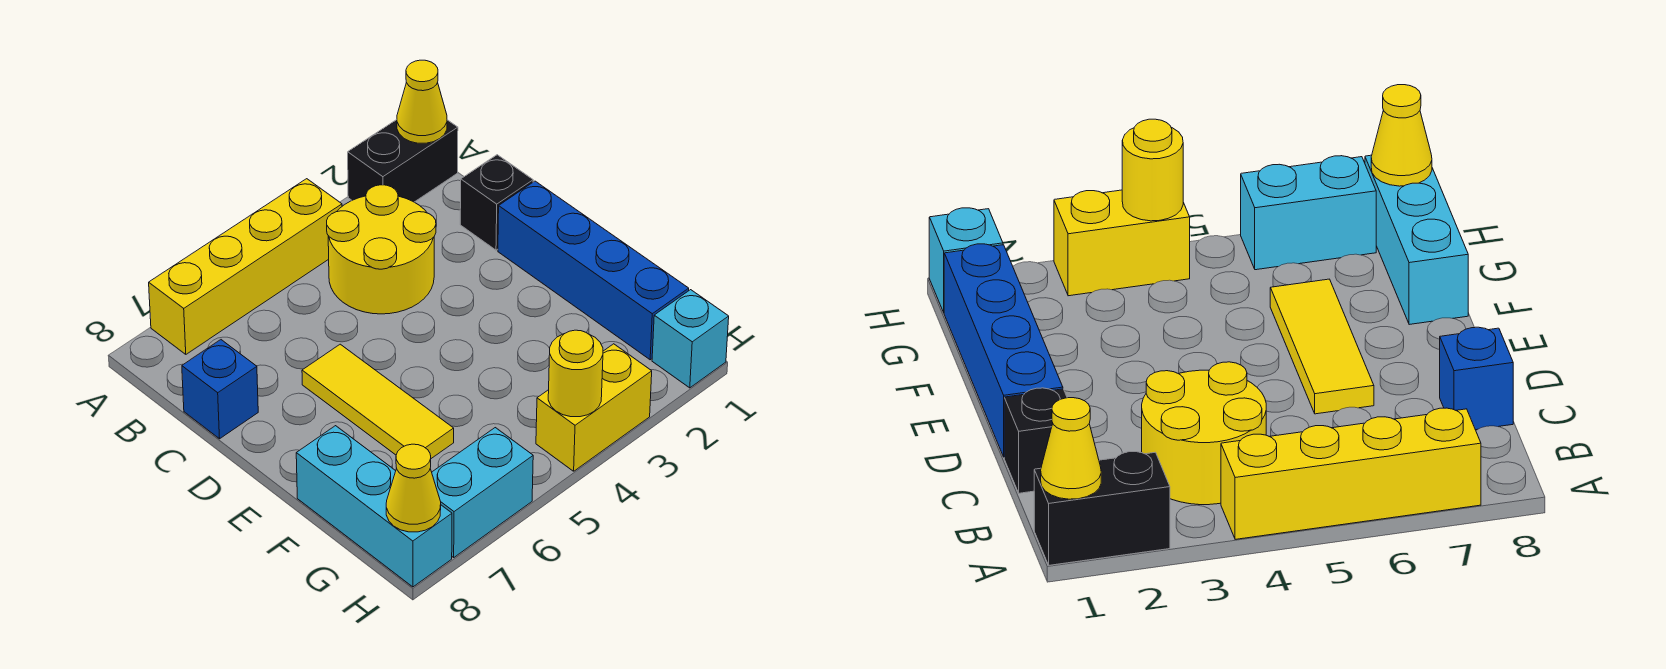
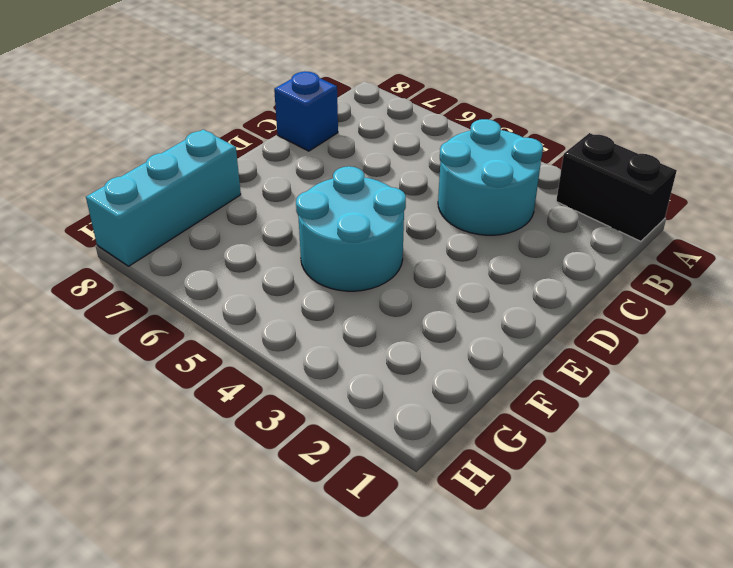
cyan round brick B3:C4 level 1 -> yellow round brick B3:C4 level 1
cyan round brick E4:F5 level 1 -> none
none -> yellow brick A4:A7 level 1
none -> black brick C1 level 1
none -> blue brick D1:G1 level 1

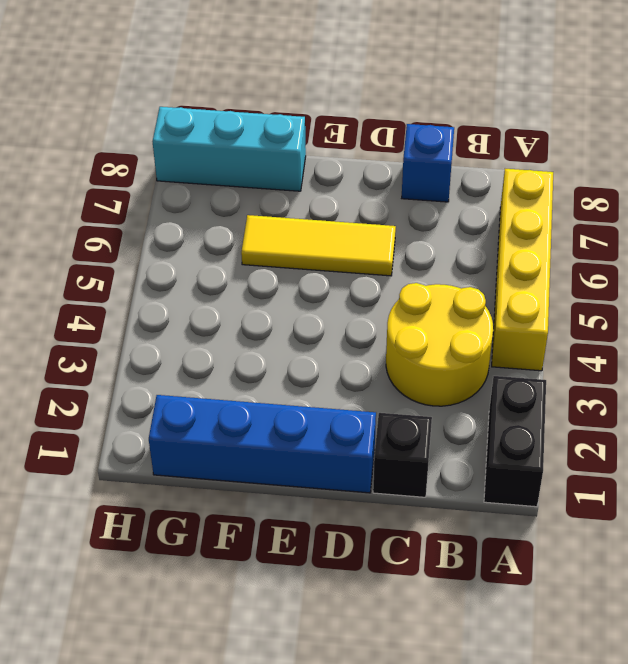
none -> cyan brick H1 level 1
none -> yellow brick H3:H4 level 1
none -> cyan brick H6:H7 level 1

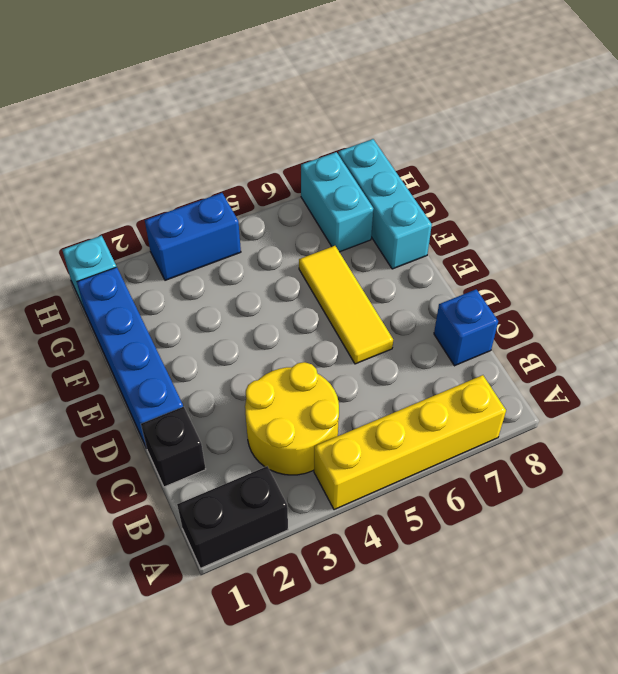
cyan brick G7:H7 level 1 -> cyan brick H6:H7 level 1
blue brick H3:H4 level 1 -> yellow brick H3:H4 level 1
none -> yellow cone A1 level 2
none -> yellow round brick H4 level 2
none -> yellow cone H8 level 2

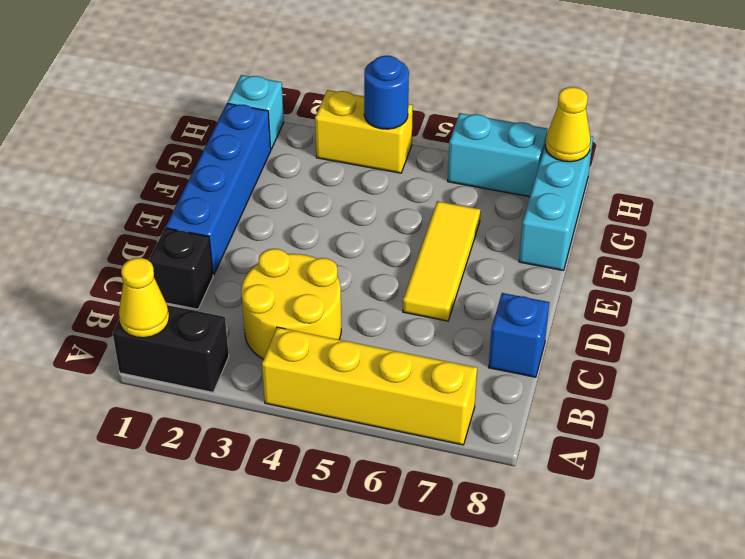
blue round brick H4 level 2 -> yellow round brick H4 level 2

